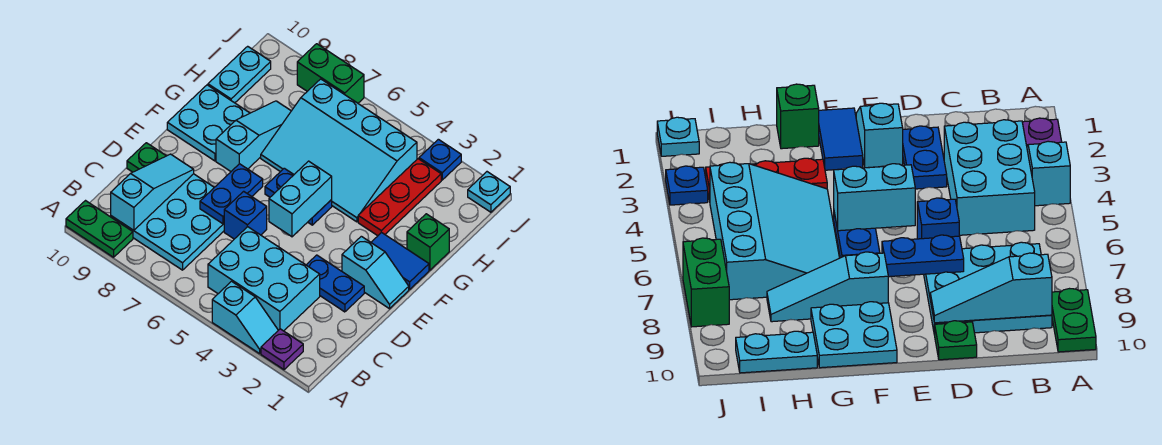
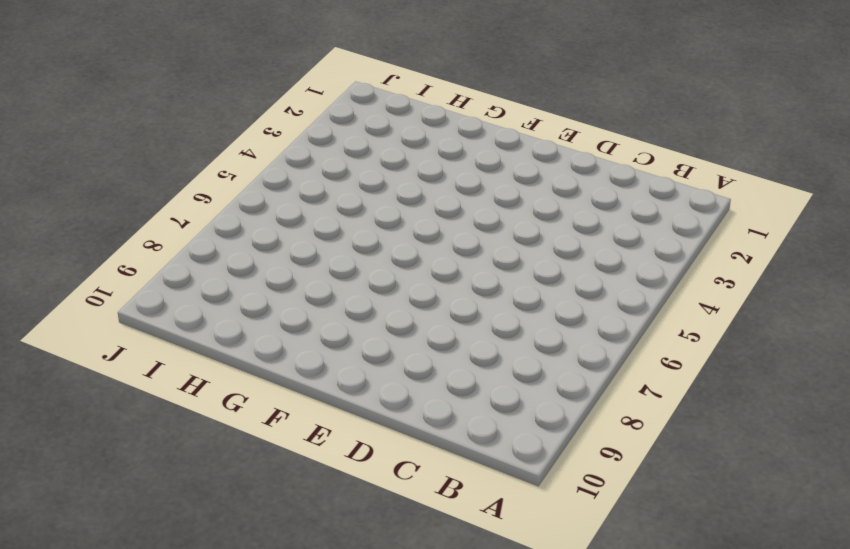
none -> purple plate A2 level 1
none -> cyan slope A3:A4 level 1 top 4
none -> green plate A9:A10 level 1

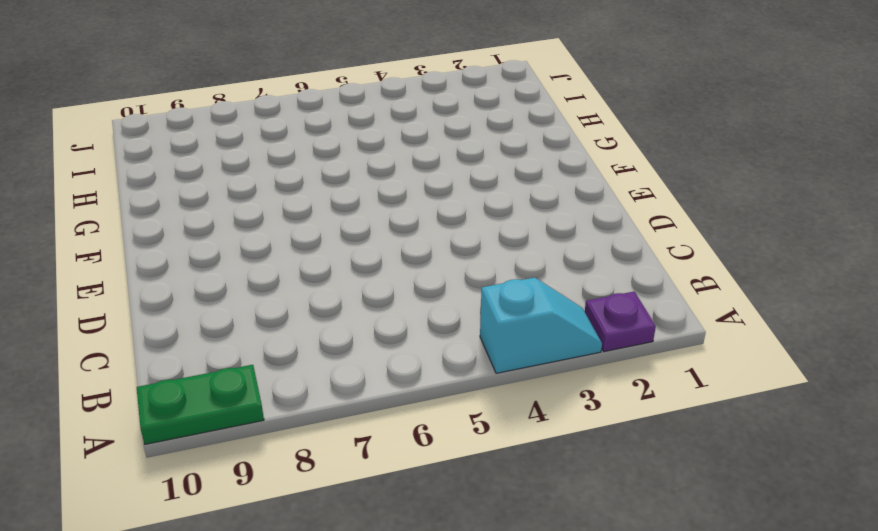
none -> cyan brick B3:C5 level 1
none -> cyan plate B7:D9 level 1
none -> blue plate D2:D3 level 1

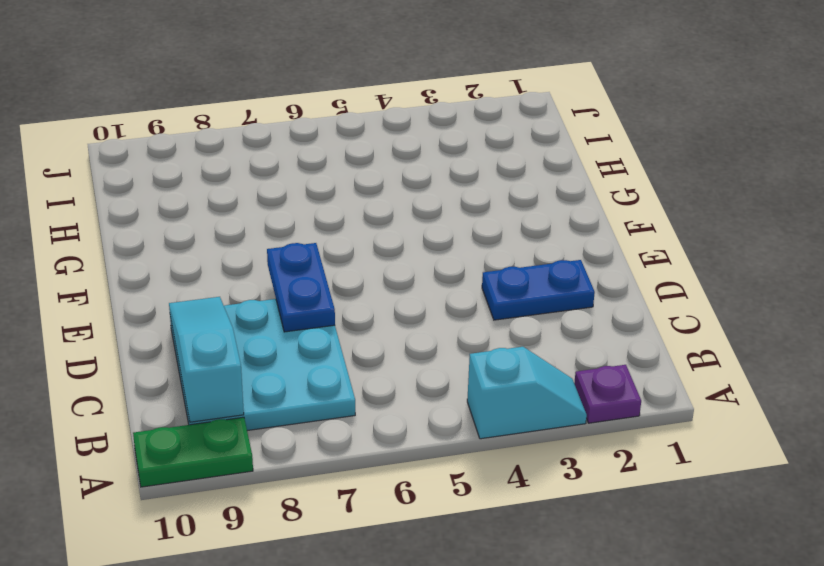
none -> cyan brick B3:C5 level 1
none -> blue brick D6 level 1
none -> green plate D10 level 1

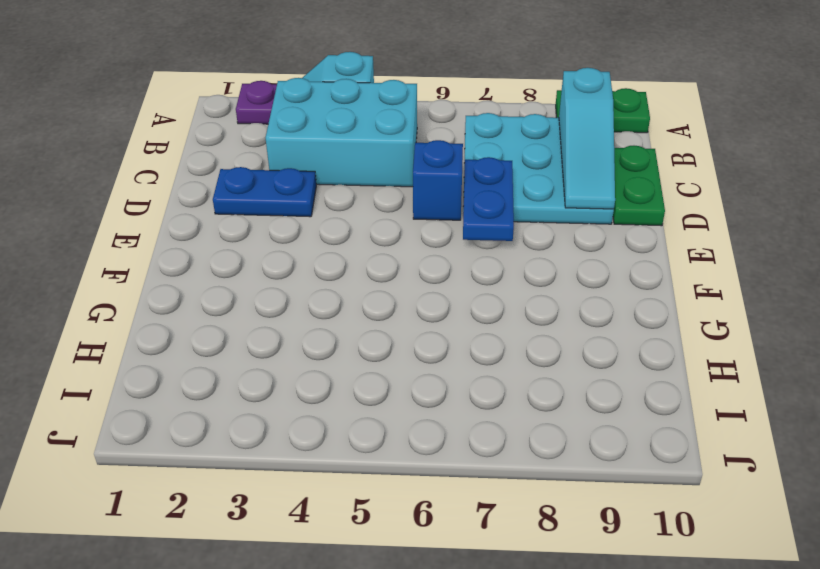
green plate C10:D10 level 1 -> green plate D10 level 1
none -> cyan slope E1:E2 level 1 top 2
none -> blue tile F1:F2 level 1
none -> blue plate F5:F6 level 1

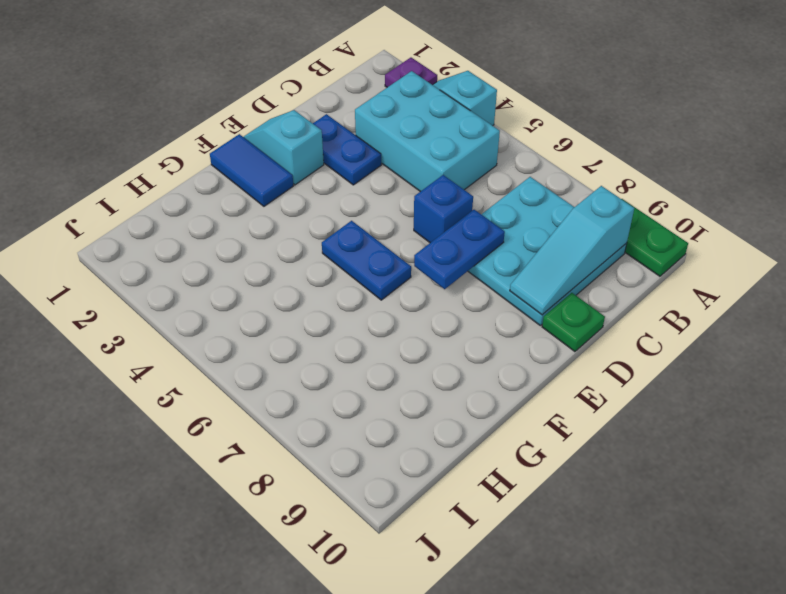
none -> cyan slope F8:H8 level 1 top F
none -> cyan plate F9:G10 level 1
none -> green brick G1 level 1

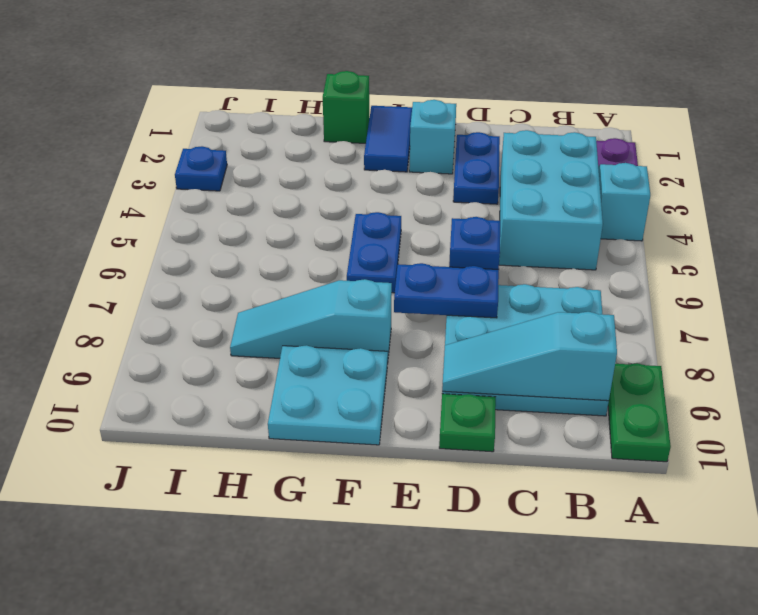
none -> red plate G3:I3 level 1
none -> cyan slope G4:I7 level 1 top I
none -> cyan plate H10:I10 level 1

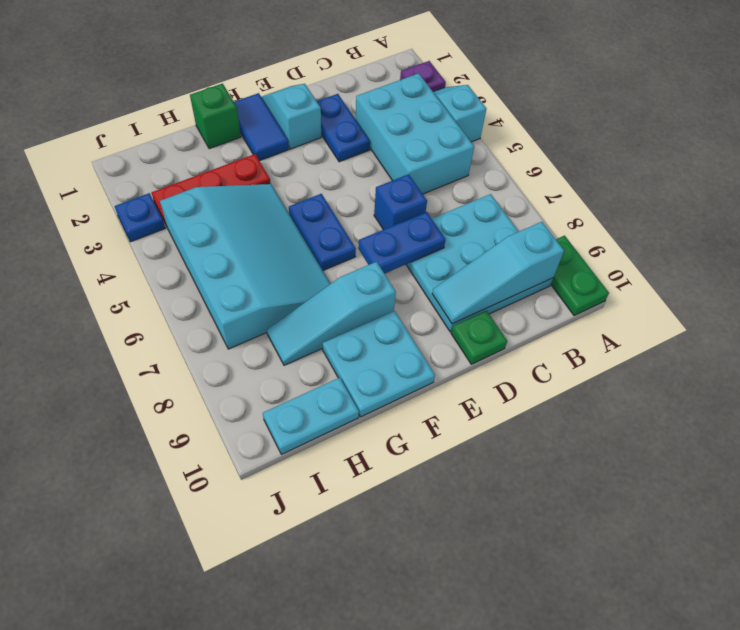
none -> cyan plate J1 level 1
none -> green brick J7:J8 level 1
none -> cyan brick E5:F5 level 2

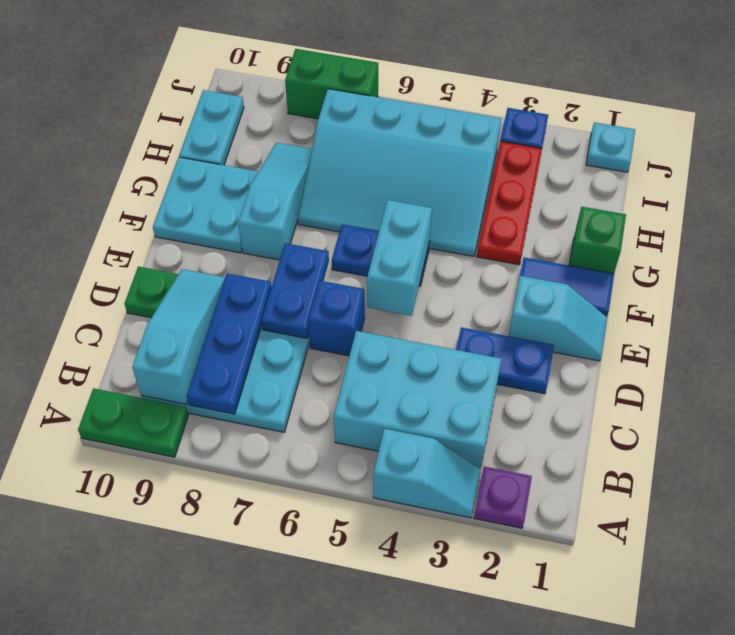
blue plate B8:D8 level 2 -> none

